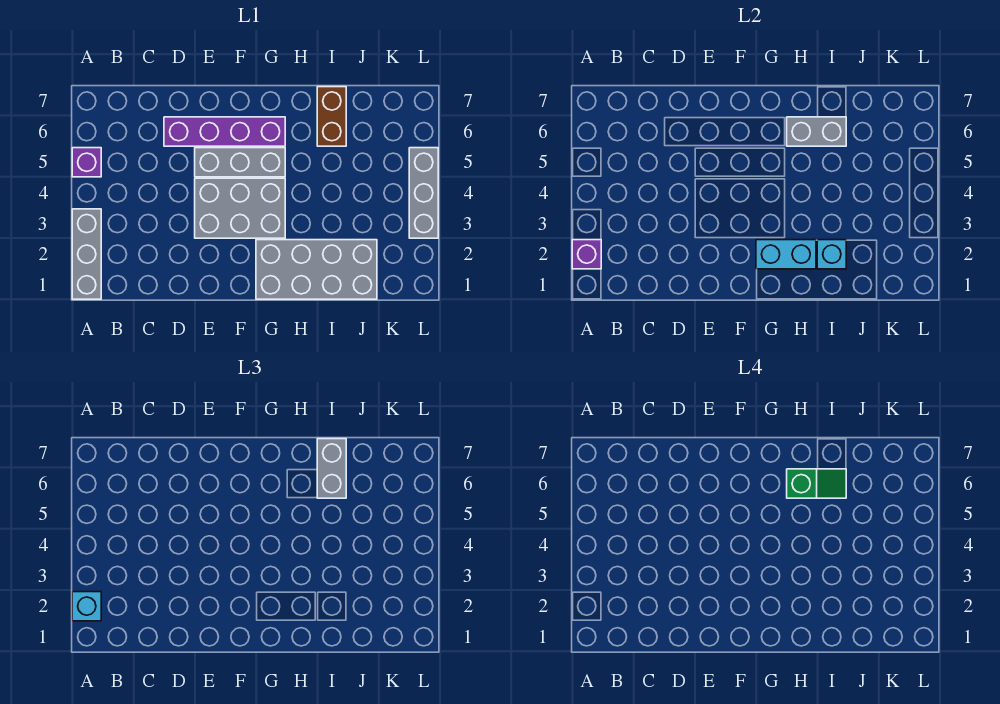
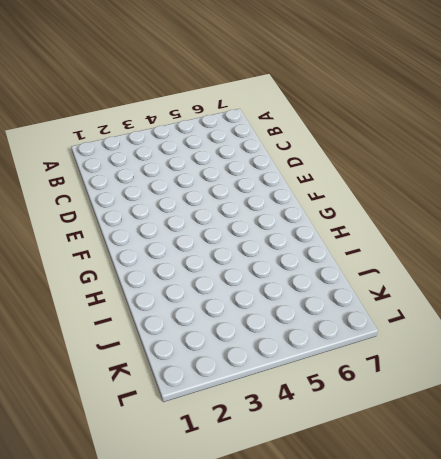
none -> grey brick A1:A3 level 1
none -> purple brick A5 level 1
none -> purple brick D6:G6 level 1

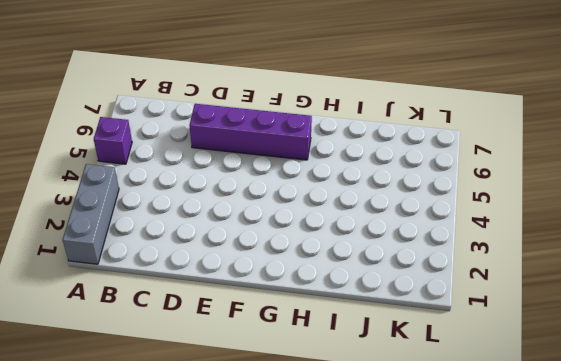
none -> grey brick E3:G4 level 1
none -> grey brick E5:G5 level 1
none -> grey brick G1:J2 level 1

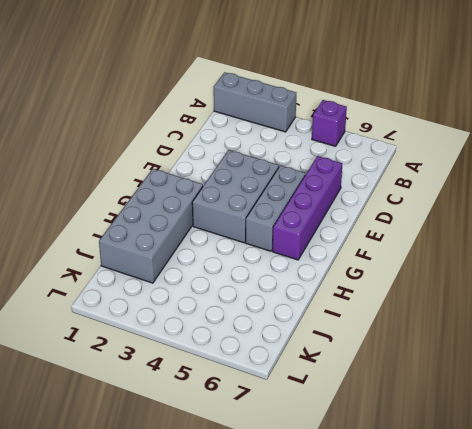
none -> brown brick I6:I7 level 1
none -> grey brick L3:L5 level 1
none -> purple brick A2 level 2

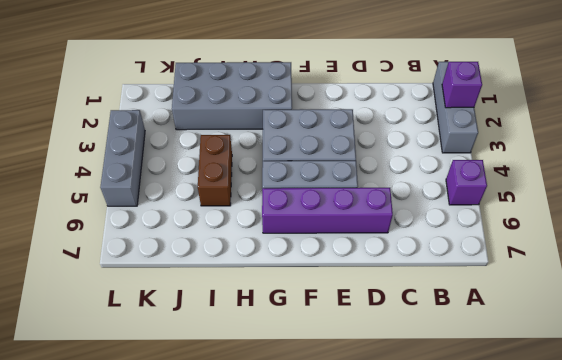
brown brick I4:I5 level 1 -> brown brick I6:I7 level 1
none -> cyan brick G2:H2 level 2
none -> grey brick H6:I6 level 2
none -> cyan brick I2 level 2

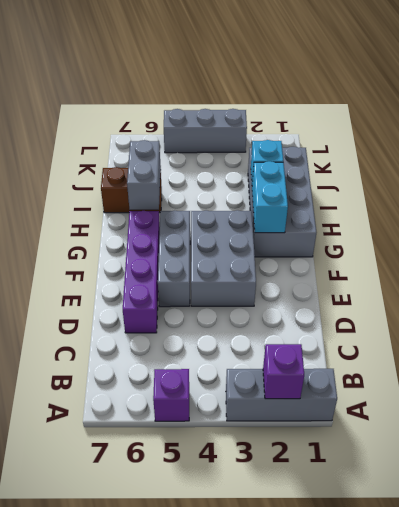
none -> cyan brick A2 level 3
none -> grey brick I6:I7 level 3
none -> green slope H6:I6 level 4 top H

